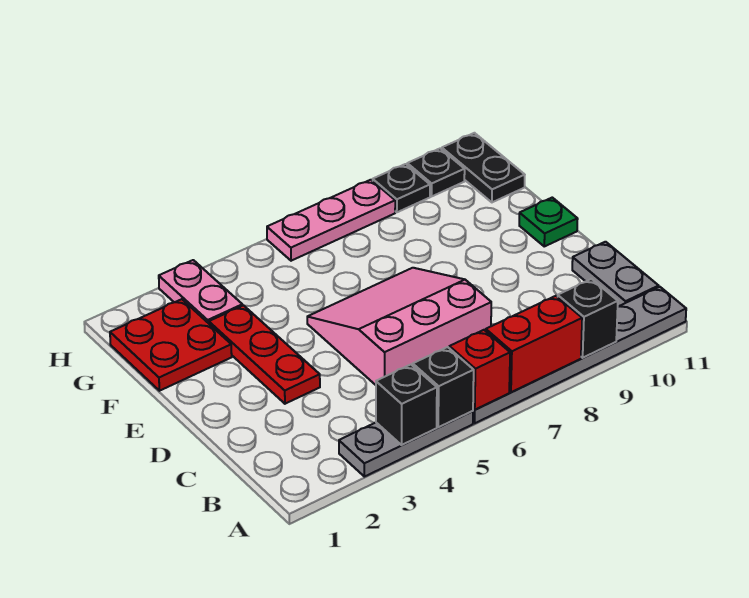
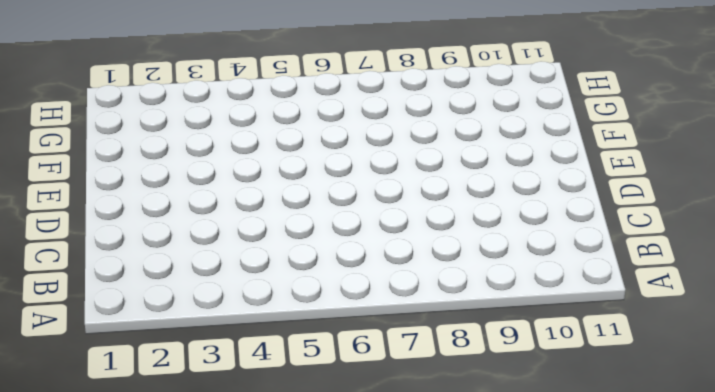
none -> grey plate A3:A5 level 1
none -> grey plate A6:A11 level 1
none -> grey plate B11:C11 level 1

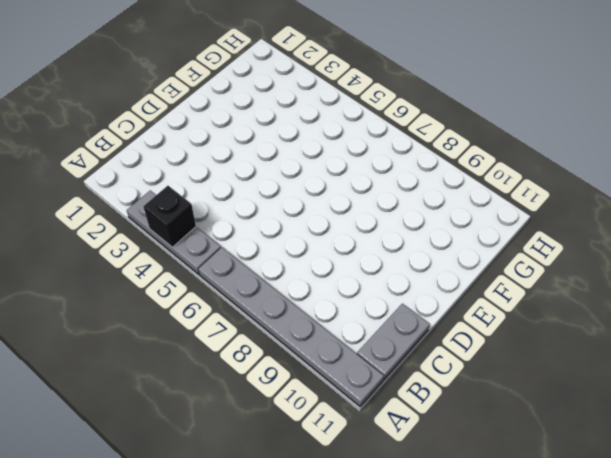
none -> pink slope C5:E7 level 1 top C
none -> red plate D3:F3 level 1
none -> green plate E11 level 1

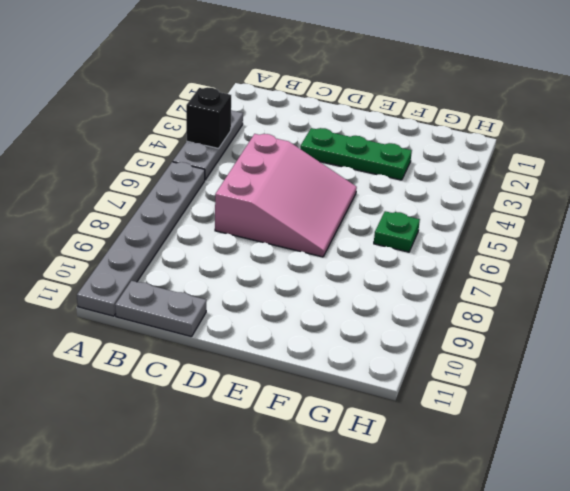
green plate D3:F3 level 1 -> red plate D3:F3 level 1
green plate G6 level 1 -> green plate E11 level 1
none -> red plate F1:G2 level 1
none -> pink plate G3:H3 level 1
none -> black plate G11:H11 level 1

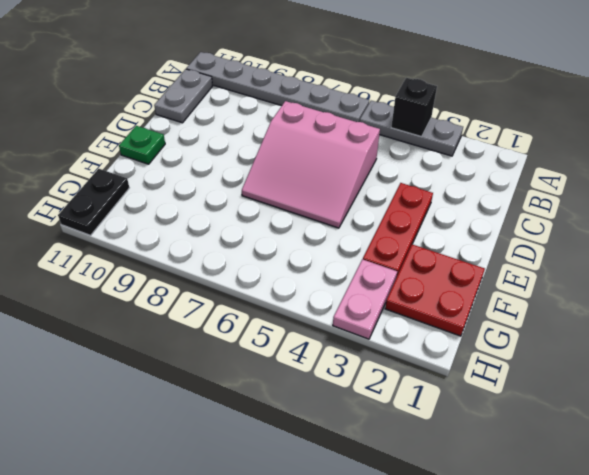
none -> pink plate H6:H8 level 1
none -> black plate H9 level 1
none -> black plate H10 level 1

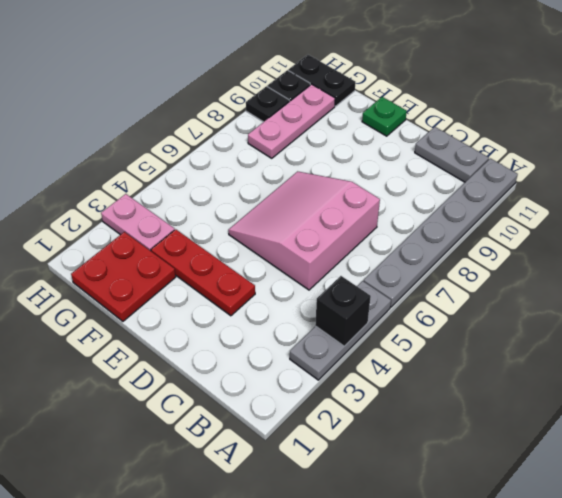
pink plate G8:G10 level 1 -> pink plate H6:H8 level 1
none -> black brick A5 level 2
none -> red brick A6 level 2
none -> red brick A7:A8 level 2

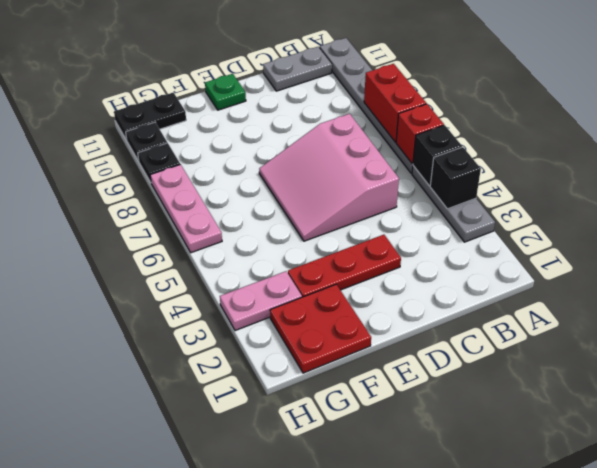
none -> black brick A9 level 2

